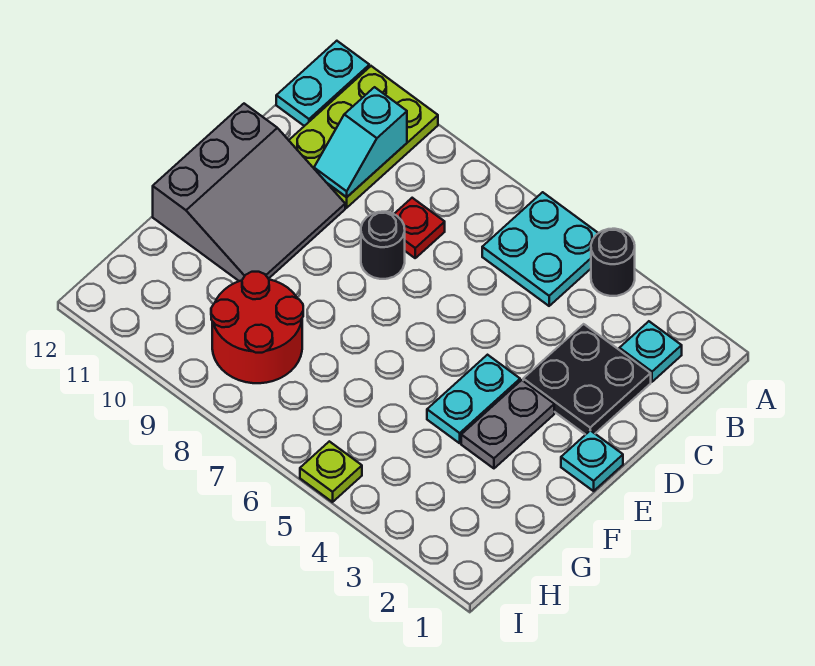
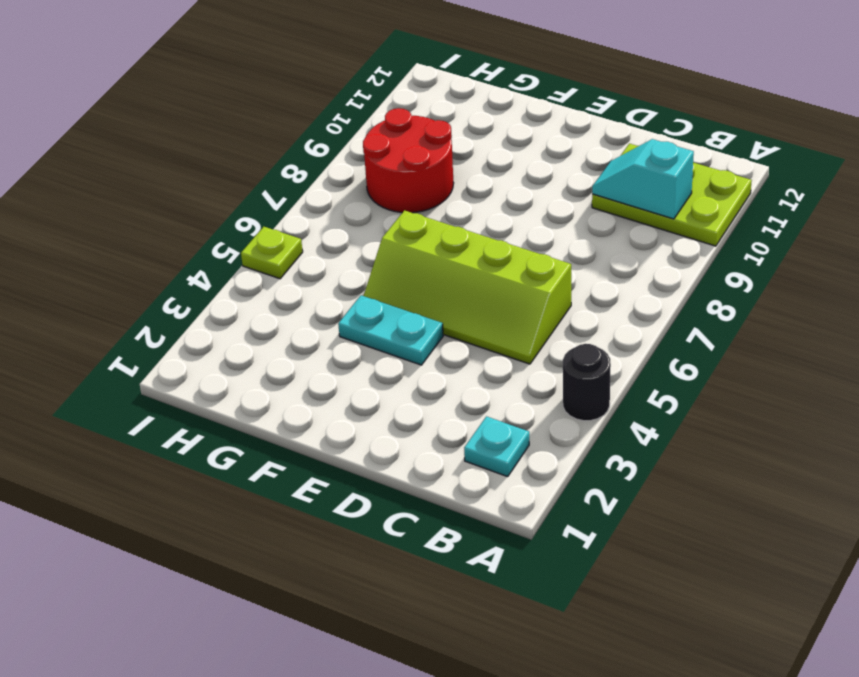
lime slope C5:F6 level 1 top 6 -> none
none -> cyan plate A5:B6 level 1
none -> cyan plate A12:B12 level 1
none -> black plate C2:D3 level 1

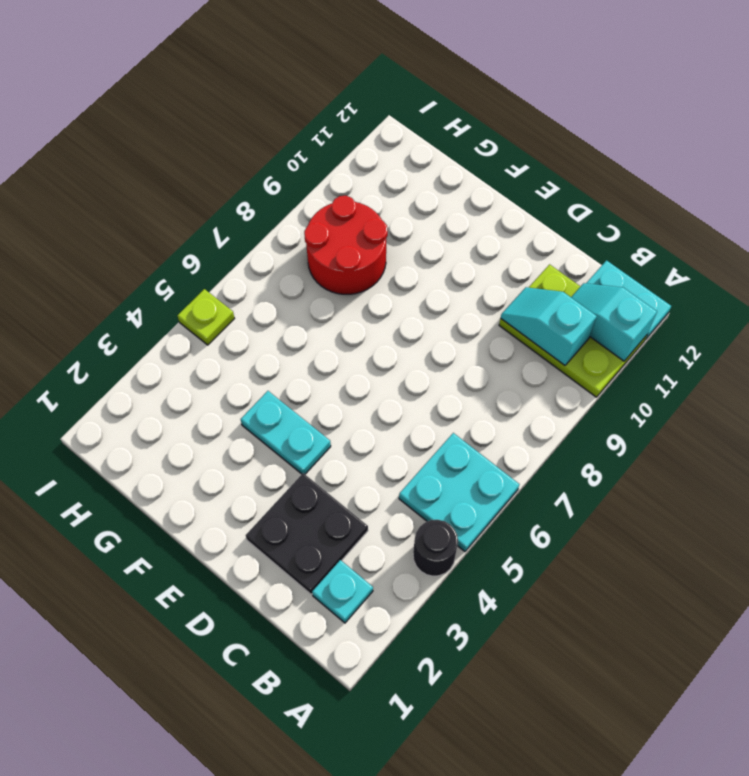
cyan slope A11:B11 level 2 top A -> none
none -> red plate C8 level 1
none -> black round brick D8 level 1
none -> grey slope D10:F12 level 1 top 12

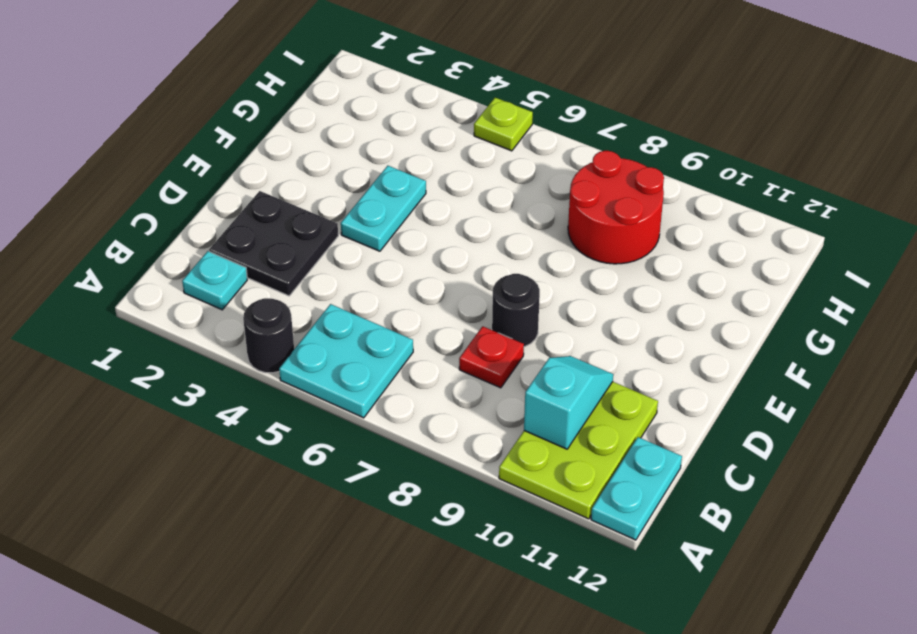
none -> grey slope D10:F12 level 1 top 12
none -> cyan plate E1 level 1
none -> grey plate E3:F3 level 1

